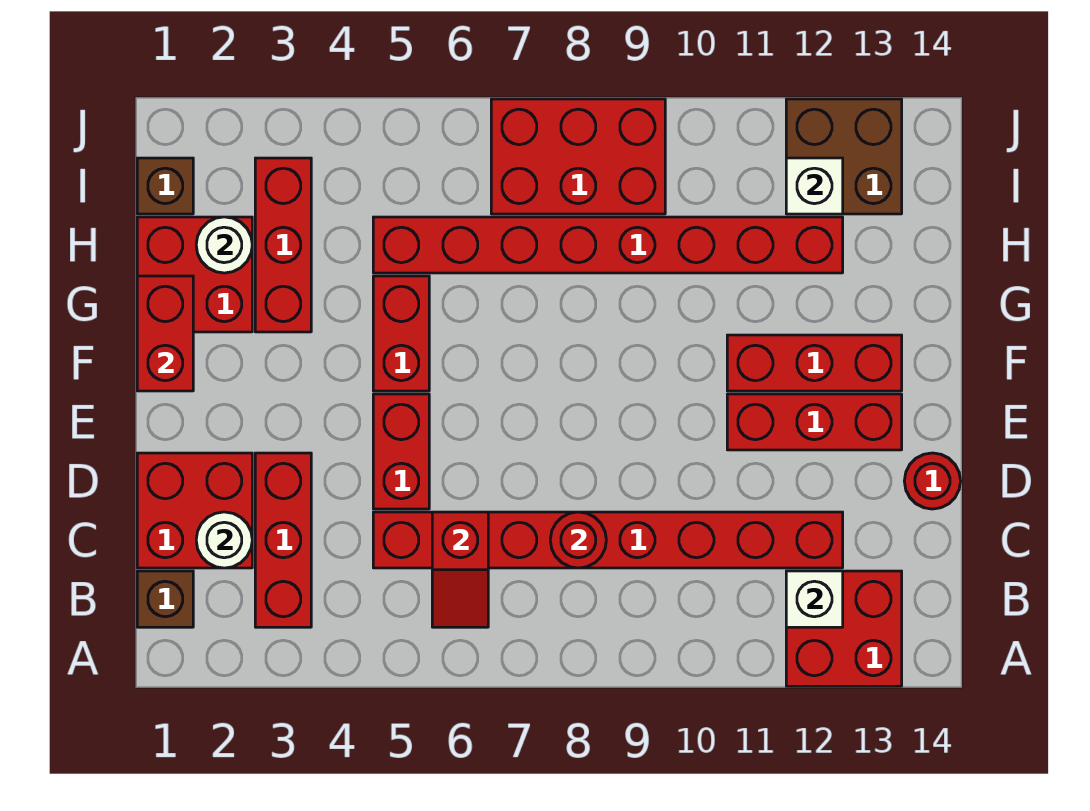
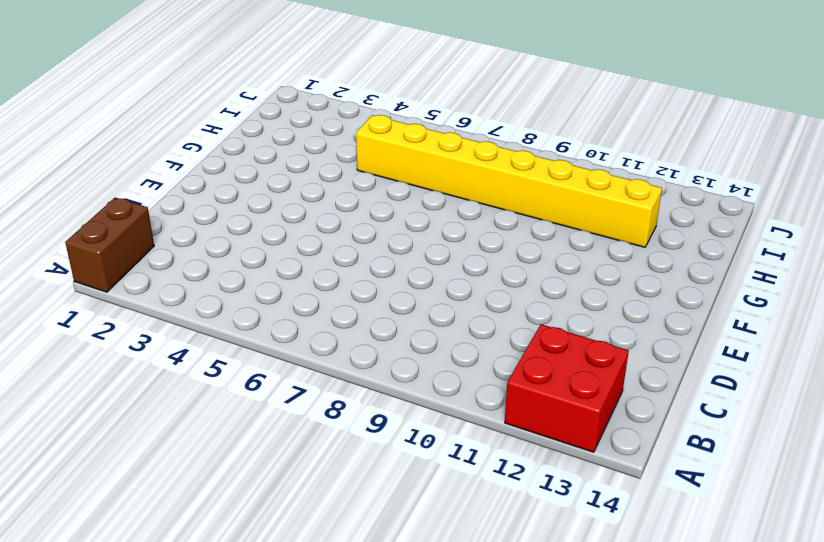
brown brick A1:B1 level 1 -> brown brick B1 level 1
yellow brick H5:H12 level 1 -> red brick H5:H12 level 1
none -> red brick B3:D3 level 1
none -> red brick C1:D2 level 1
none -> red brick C5:C12 level 1

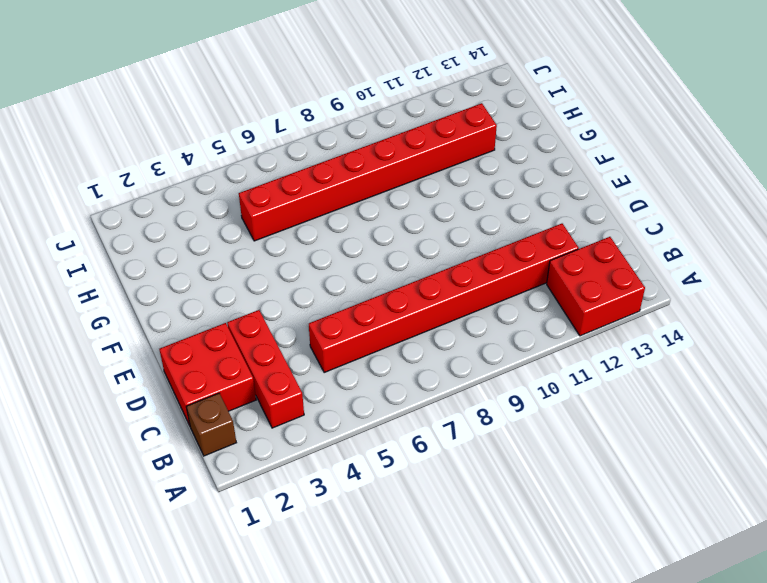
none -> red brick D5:E5 level 1
none -> red round brick D14 level 1
none -> red brick E11:E13 level 1

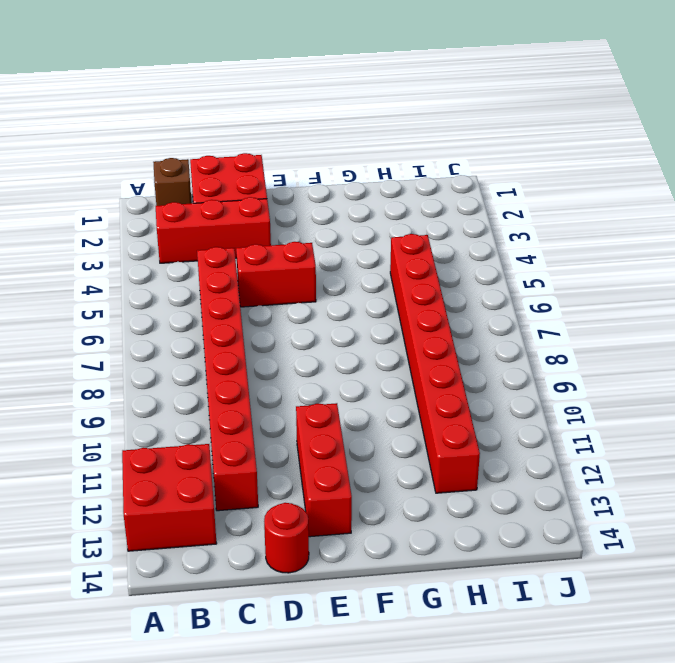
none -> red brick F5:G5 level 1
none -> red brick F11:F13 level 1
none -> red brick G1:H2 level 1

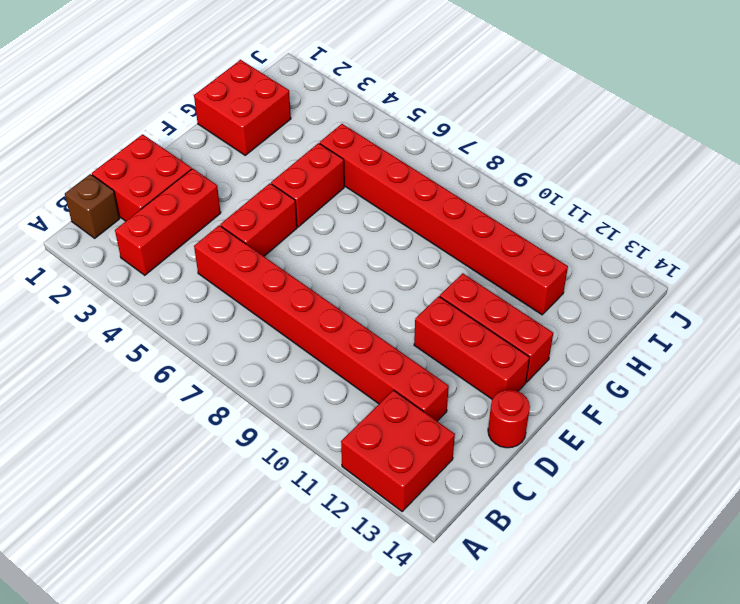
none -> red brick G3:I3 level 1
none -> brown brick I1 level 1
none -> red brick I7:J9 level 1

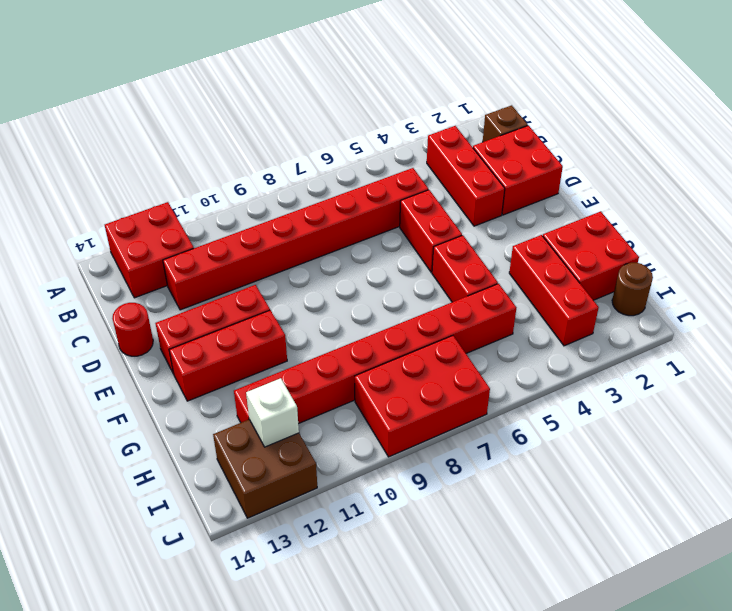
brown round brick I1 level 1 -> brown brick I1 level 1
none -> red slope B6:C6 level 2 top C
none -> white brick B12 level 2
none -> white round brick C2 level 2

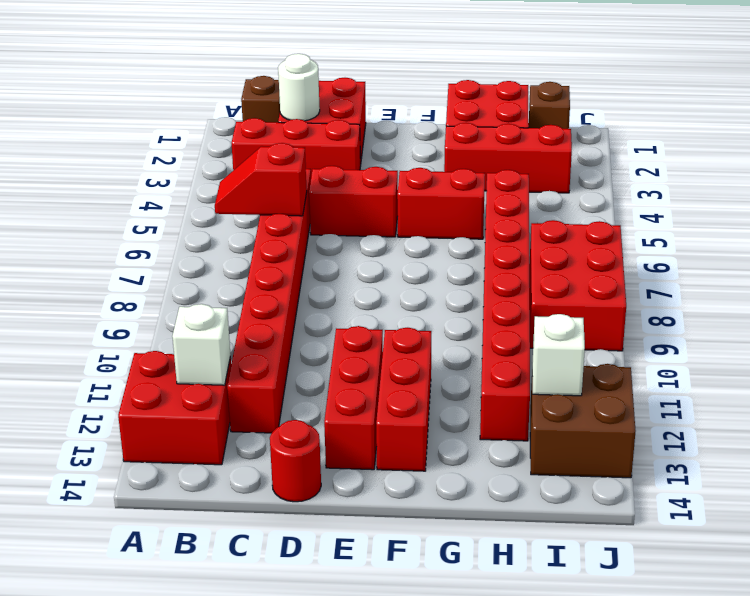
none -> red round brick C8 level 2
none -> red brick F1:G1 level 2
none -> white round brick H2 level 2

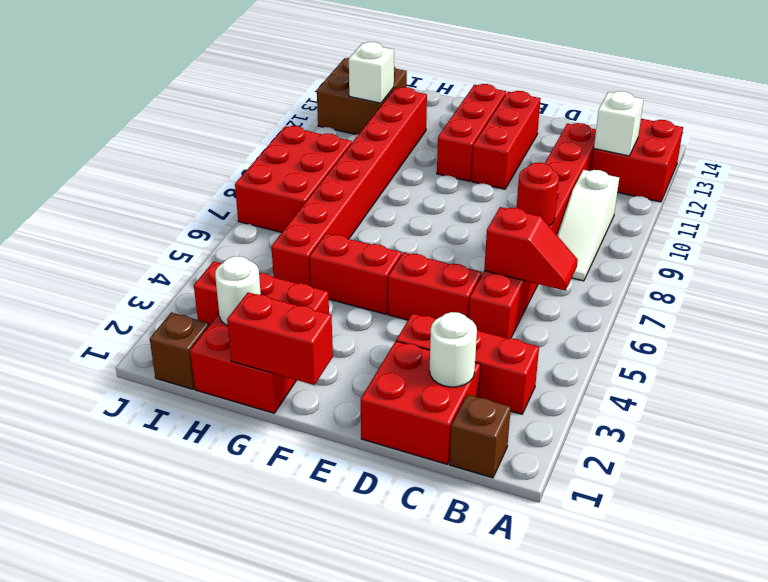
white slope B8:B10 level 1 top 10 -> none
none -> red round brick D14 level 1

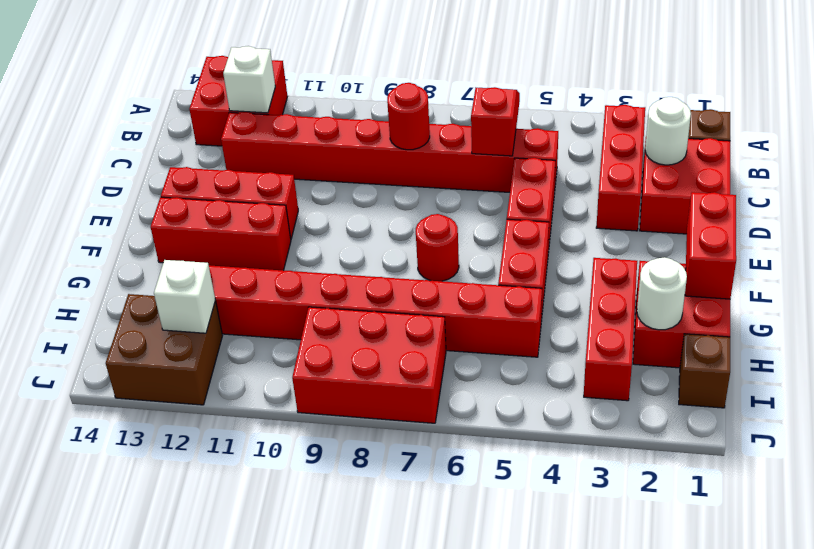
red round brick F7 level 1 -> red round brick D14 level 1

